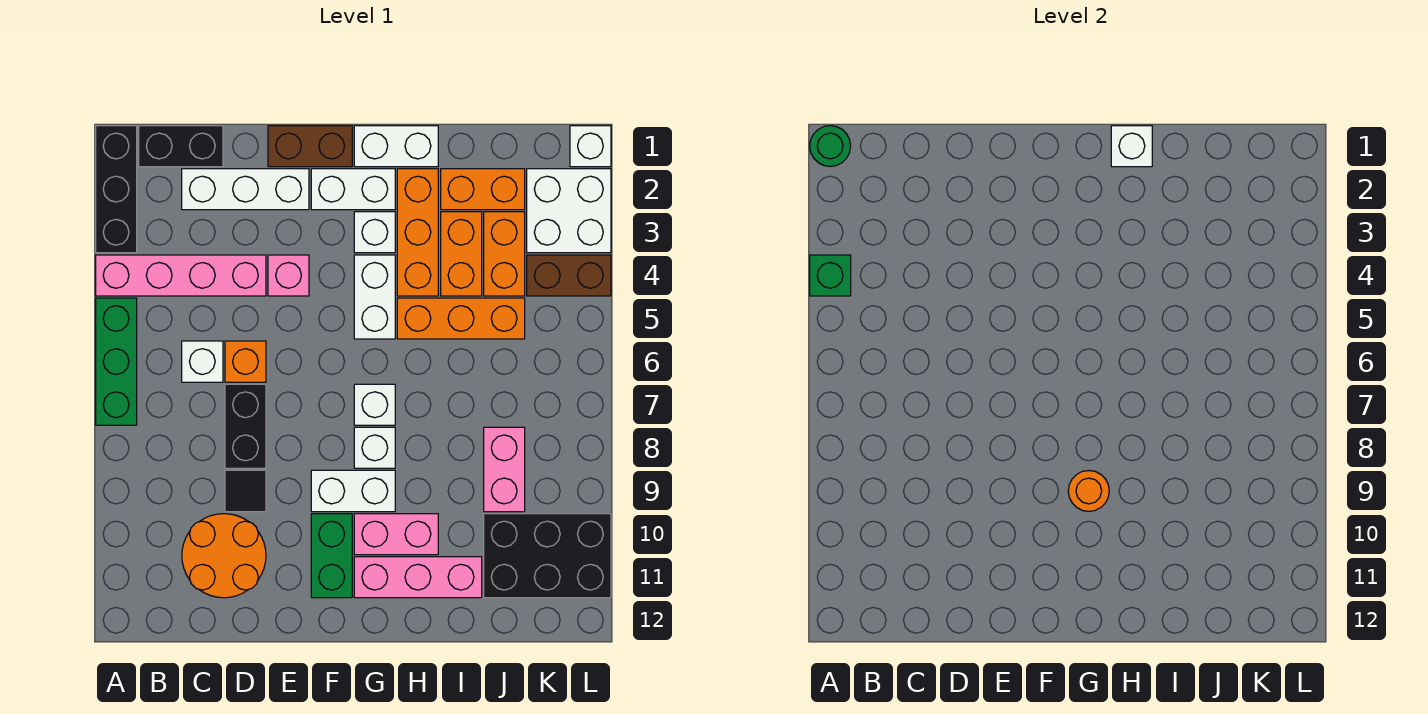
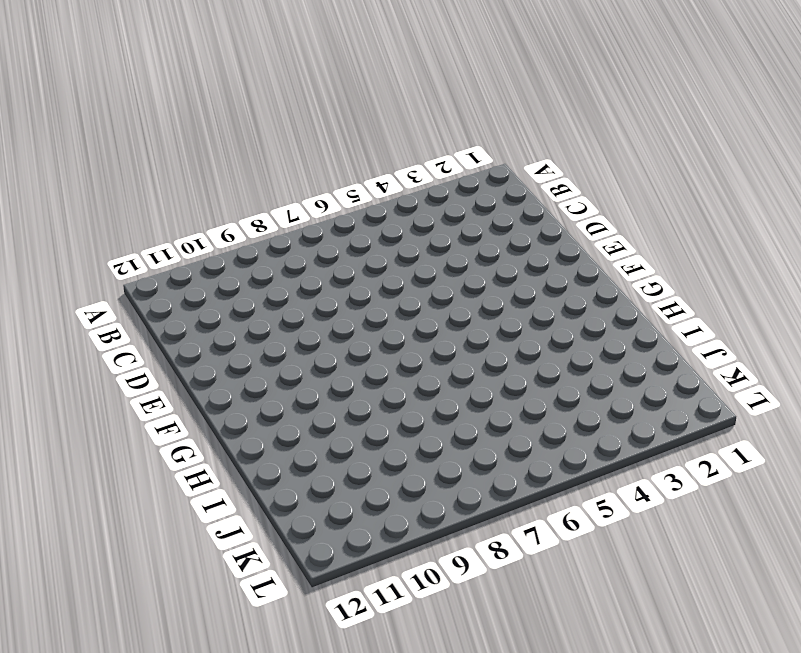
none -> black brick A1:A3 level 1
none -> pink brick A4:D4 level 1
none -> green brick A5:A7 level 1
none -> black brick B1:C1 level 1

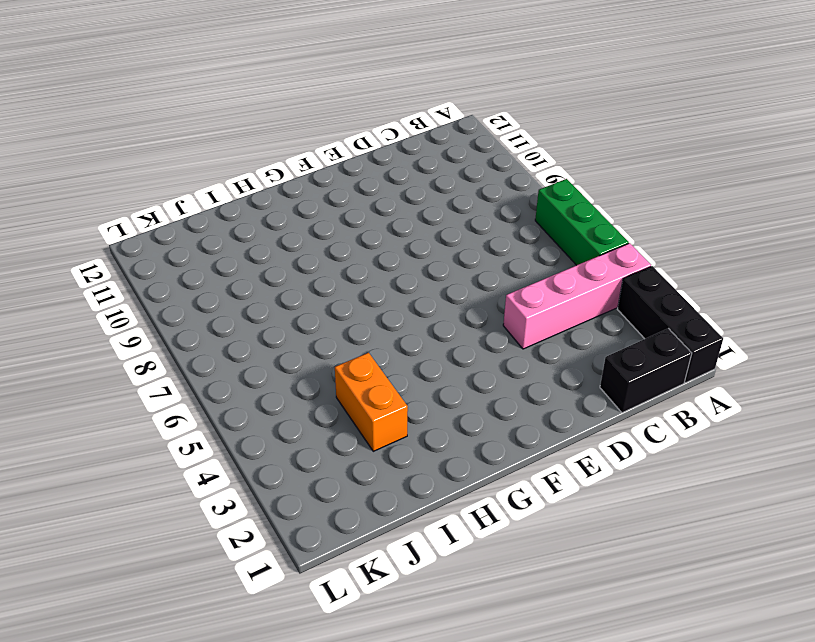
none -> white brick C2:E2 level 1
none -> white brick C6 level 1
none -> orange round brick C10:D11 level 1
none -> orange brick D6 level 1

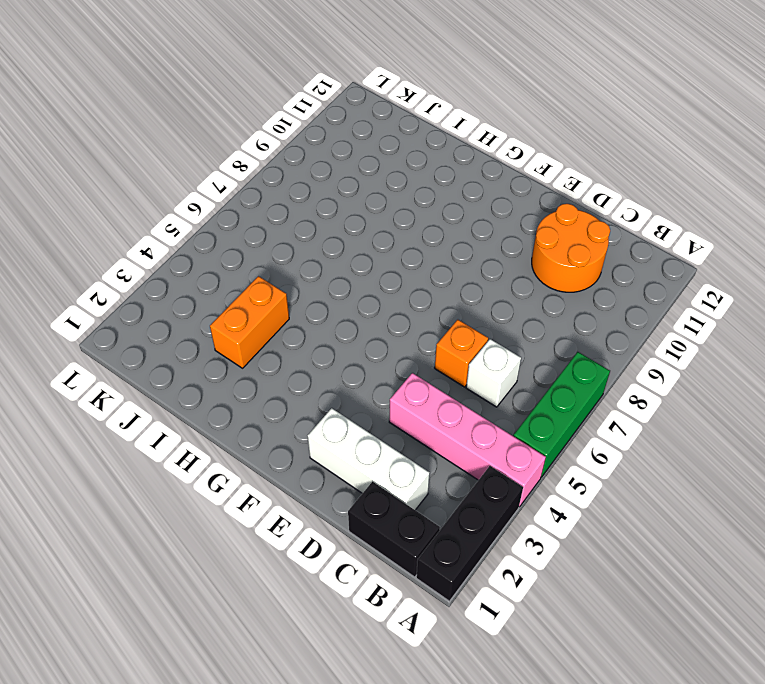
none -> black brick D7:D8 level 1
none -> black tile D9 level 1
none -> brown brick E1:F1 level 1
none -> pink brick E4 level 1

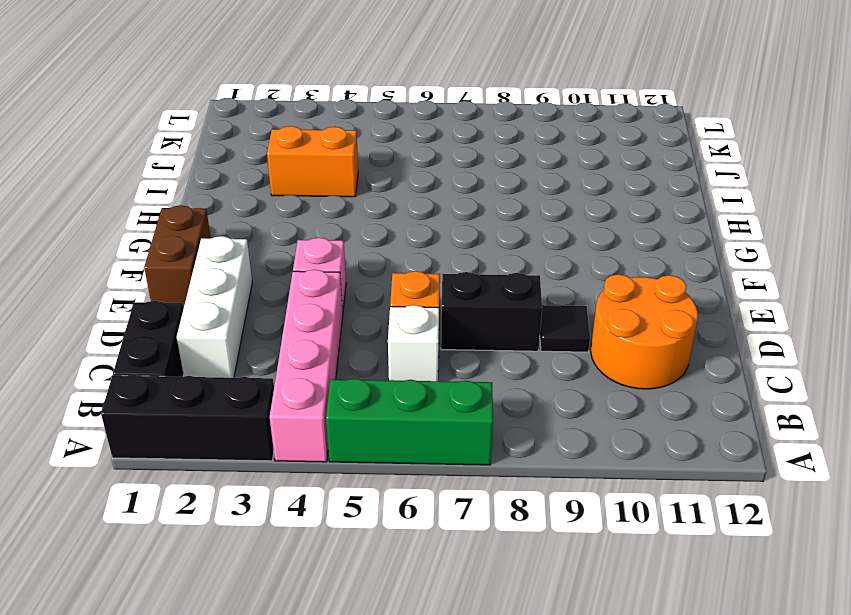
none -> white brick F2:G2 level 1
none -> white brick F9:G9 level 1
none -> green brick F10:F11 level 1
none -> white brick G1:H1 level 1

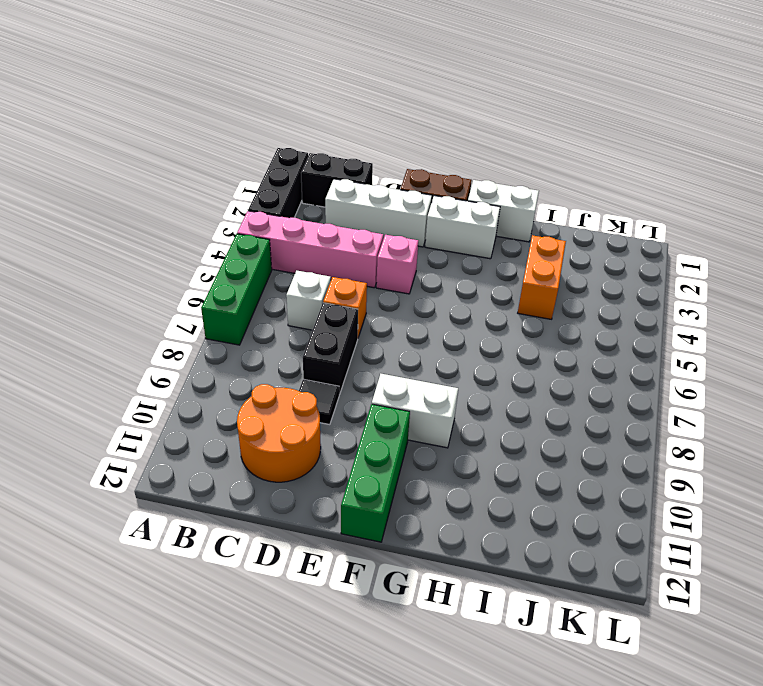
green brick F10:F12 level 1 -> green brick F10:F11 level 1
none -> white brick G3 level 1
none -> white brick G4:G5 level 1
none -> white brick G7 level 1
none -> white brick G8 level 1

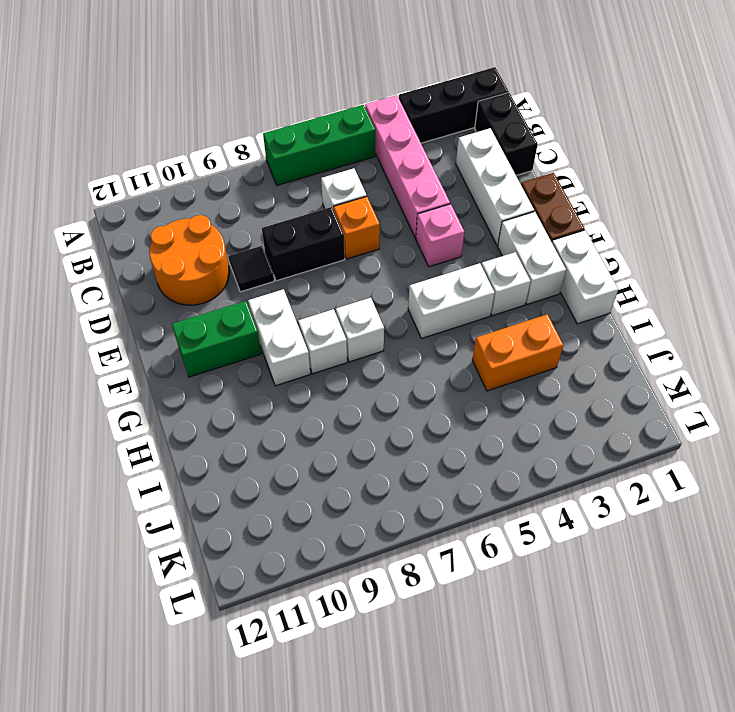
none -> pink brick G10:H10 level 1
none -> pink brick G11:I11 level 1
none -> orange brick H2:H4 level 1
none -> orange brick H5:J5 level 1

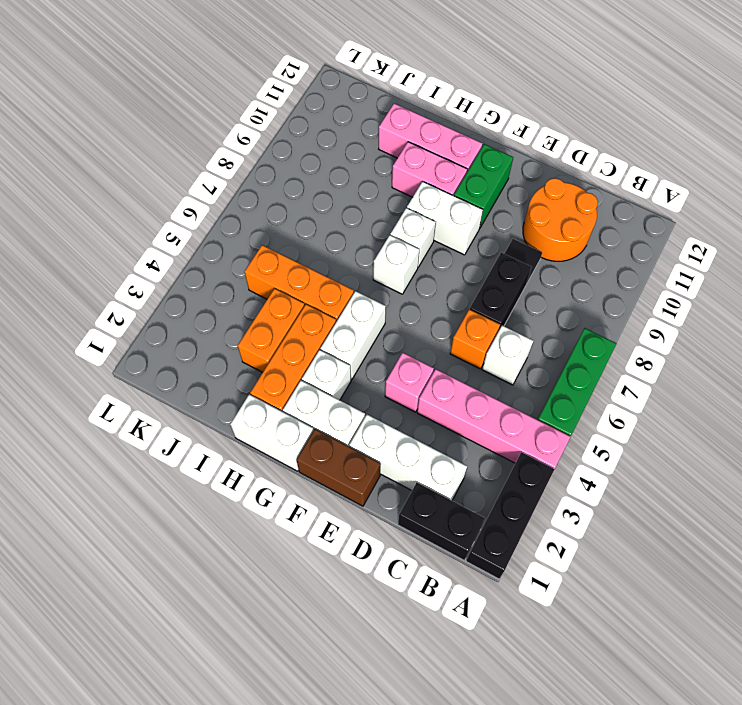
none -> orange brick I2:J2 level 1
none -> orange brick J3:J4 level 1
none -> pink brick J8:J9 level 1
none -> black brick J10:L11 level 1

